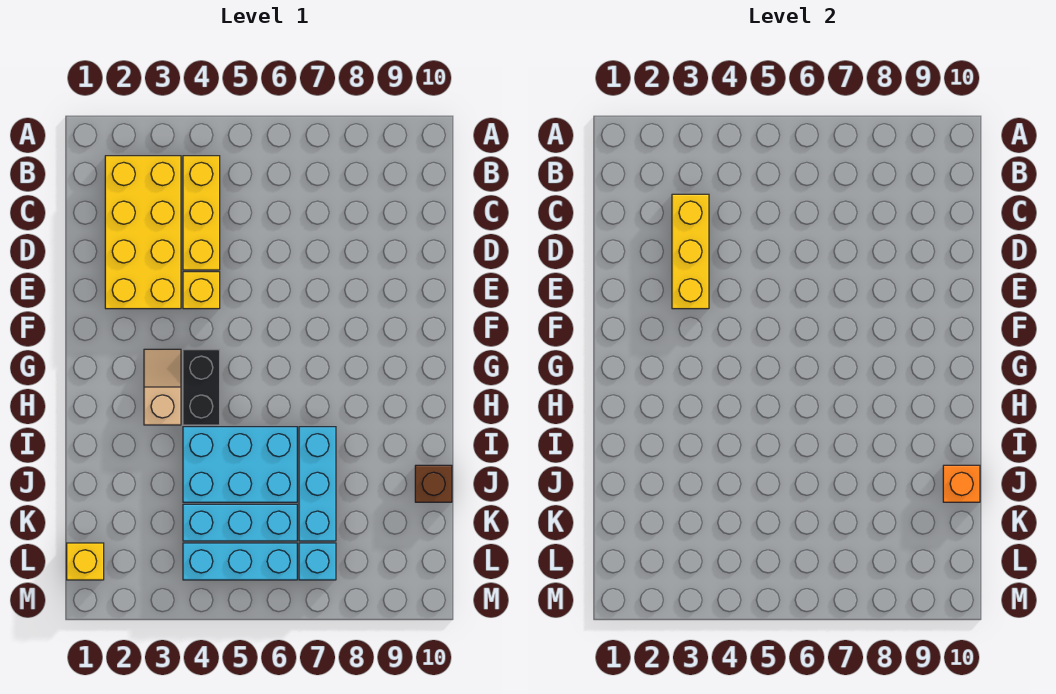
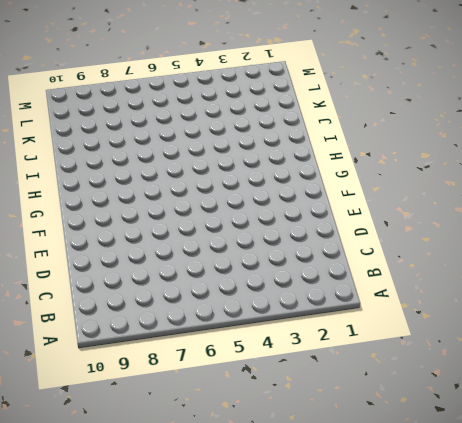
none -> yellow brick B2:E3 level 1
none -> yellow brick B4:D4 level 1
none -> yellow brick E4 level 1

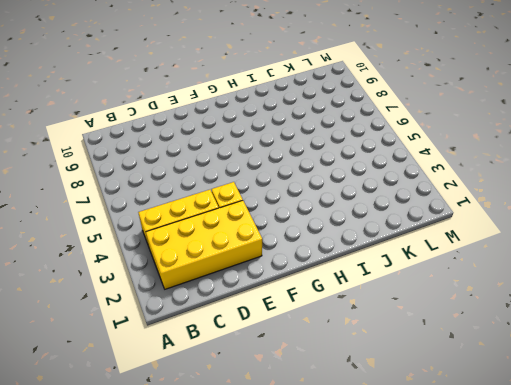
none -> tan slope G3:H3 level 1 top H
none -> black brick G4:H4 level 1
none -> cyan brick I4:J6 level 1

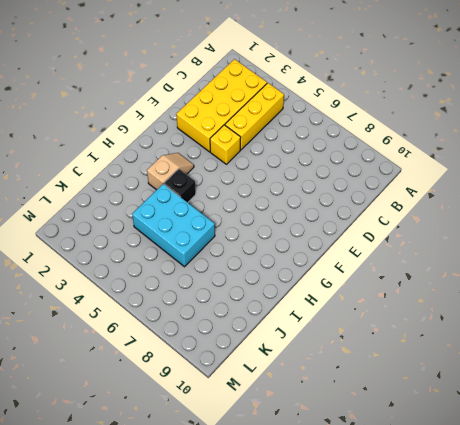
black brick H4 level 1 -> black brick G4:H4 level 1
none -> cyan brick I7:K7 level 1
none -> brown brick J10 level 1
none -> cyan brick K4:K6 level 1

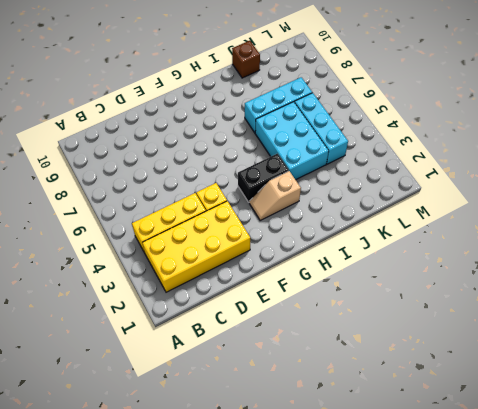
none -> yellow brick L1 level 1
none -> cyan brick L4:L6 level 1
none -> cyan brick L7 level 1

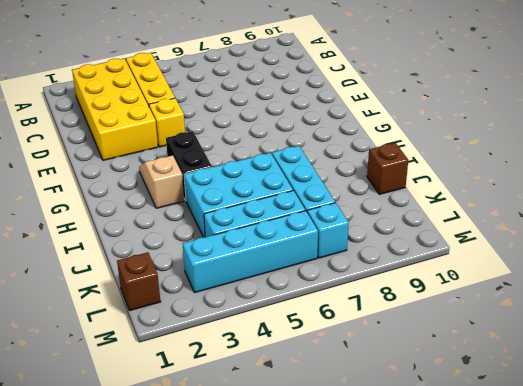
brown brick L1 level 1 -> yellow brick L1 level 1
cyan brick L3:L6 level 1 -> cyan brick L4:L6 level 1
none -> yellow brick C3:E3 level 2
none -> orange brick J10 level 2

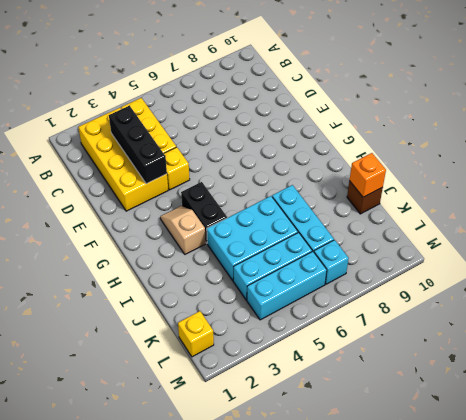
black brick C3:E3 level 2 -> yellow brick C3:E3 level 2

